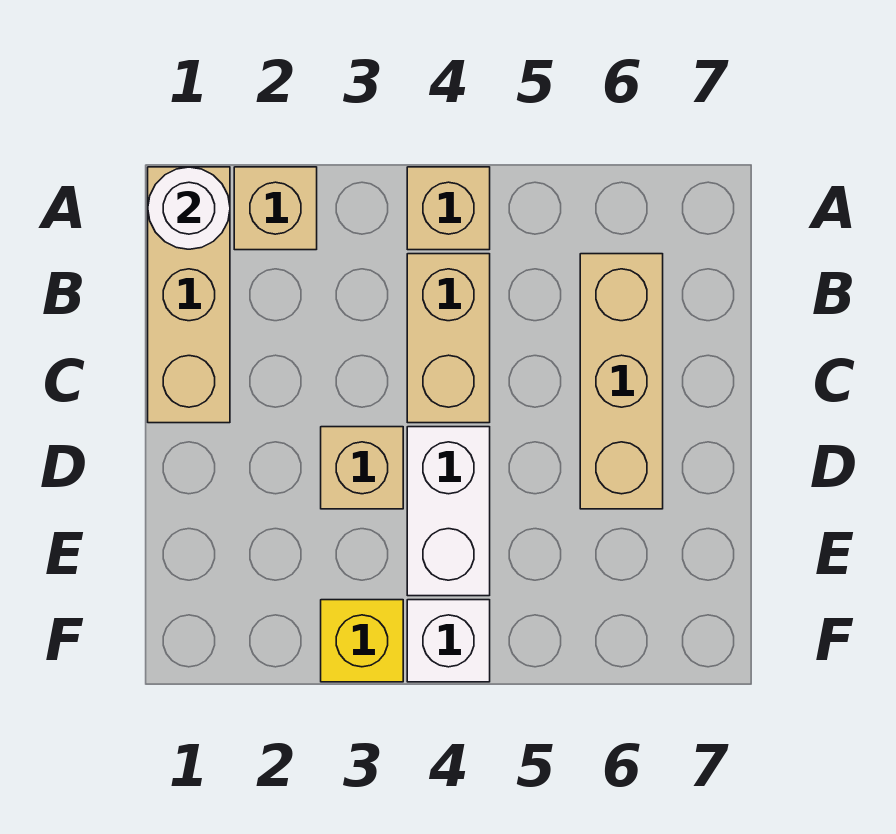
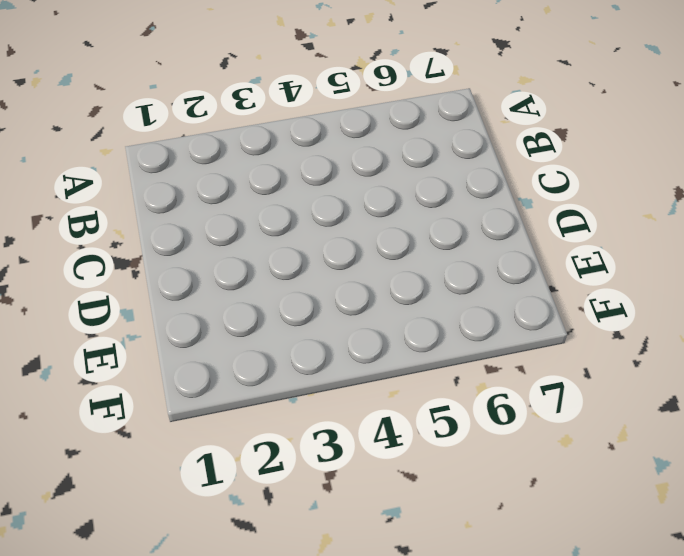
none -> tan brick A1:C1 level 1
none -> tan brick A2 level 1

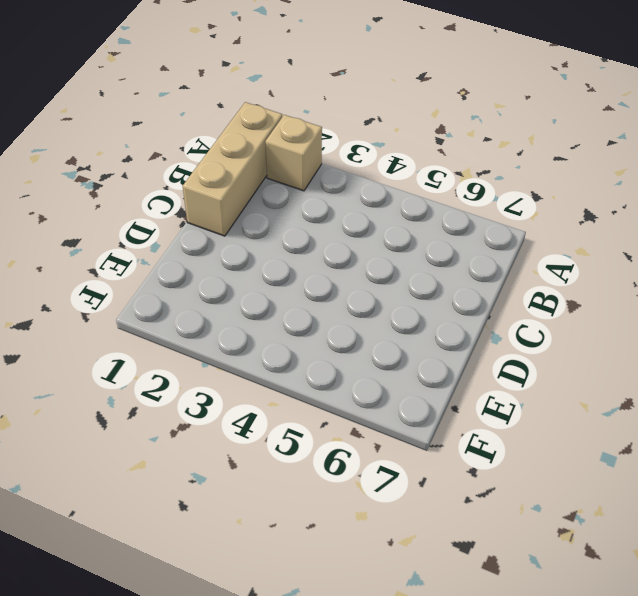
none -> tan brick A4 level 1
none -> tan brick B4:C4 level 1

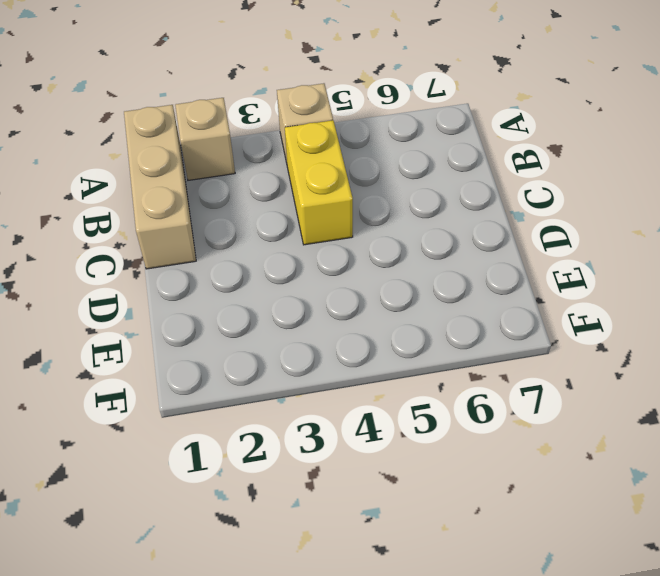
yellow brick B4:C4 level 1 -> tan brick B4:C4 level 1
none -> tan brick B6:D6 level 1
none -> tan brick D3 level 1

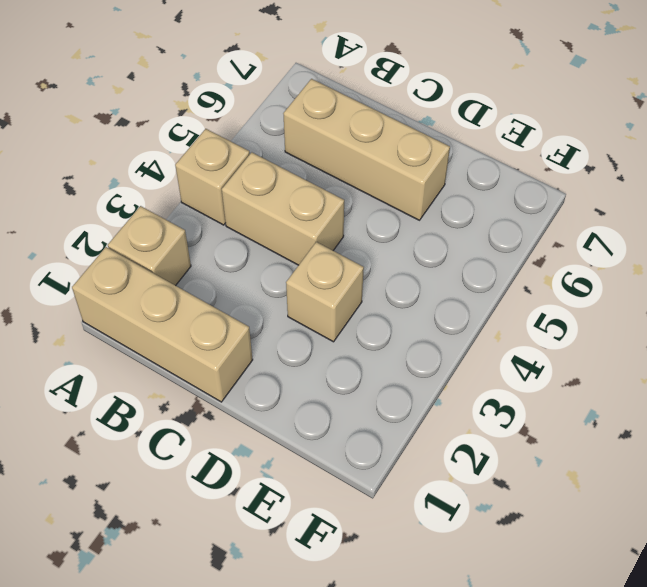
none -> white brick D4:E4 level 1
none -> yellow brick F3 level 1

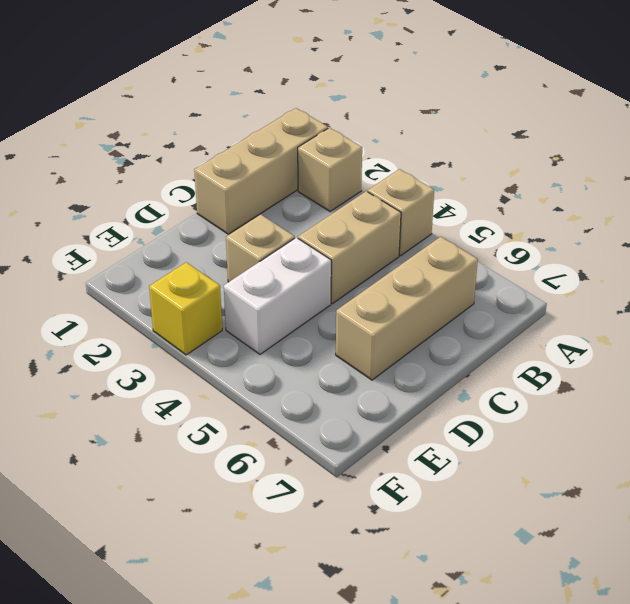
none -> white brick F4 level 1
none -> white round brick A1 level 2

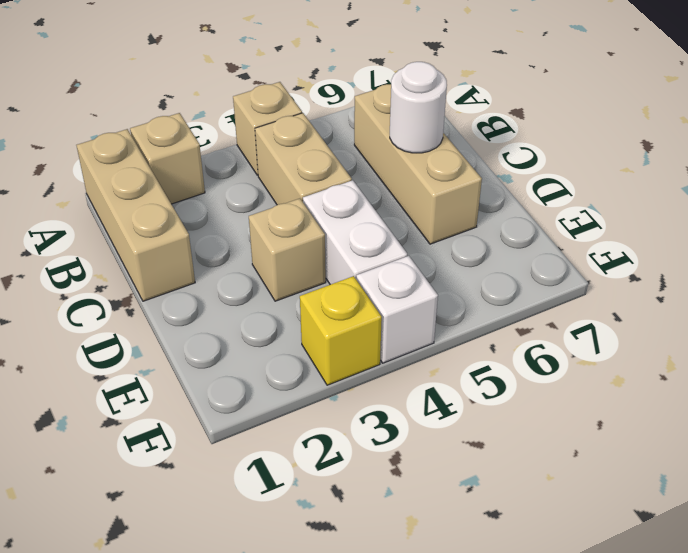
white round brick C6 level 2 -> white round brick A1 level 2

